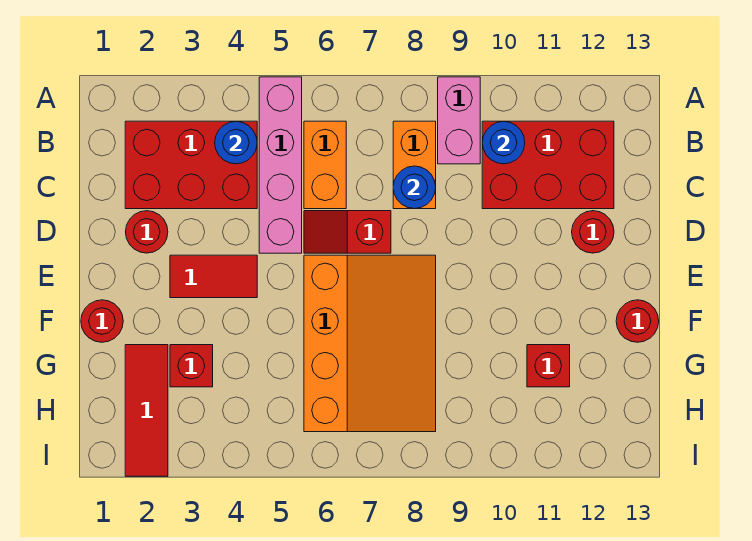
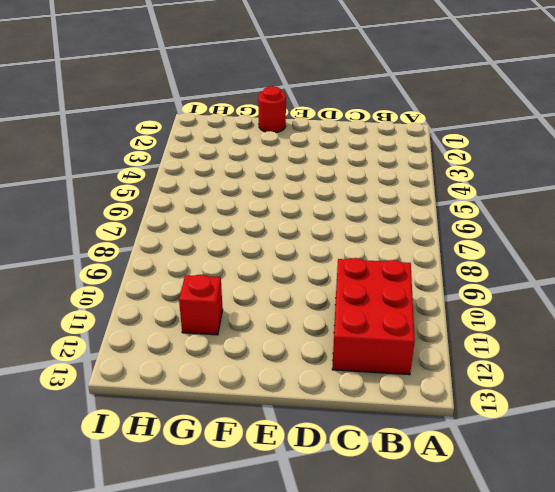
none -> pink brick A5:D5 level 1
none -> pink brick A9:B9 level 1
none -> red brick B2:C4 level 1

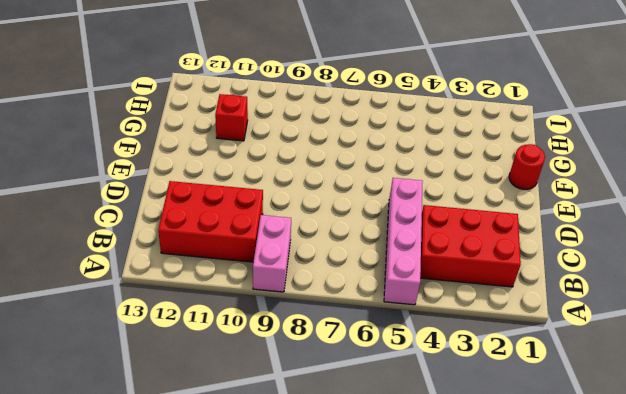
none -> orange brick B6:C6 level 1
none -> orange brick B8:C8 level 1
none -> red round brick D2 level 1

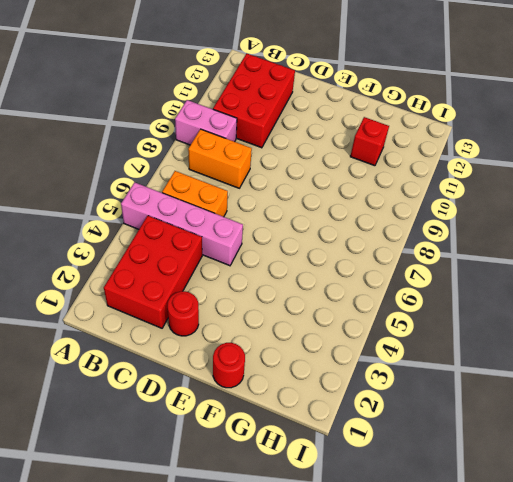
none -> red slope D6:D7 level 1 top 7
none -> red round brick D12 level 1
none -> red tile E3:E4 level 1

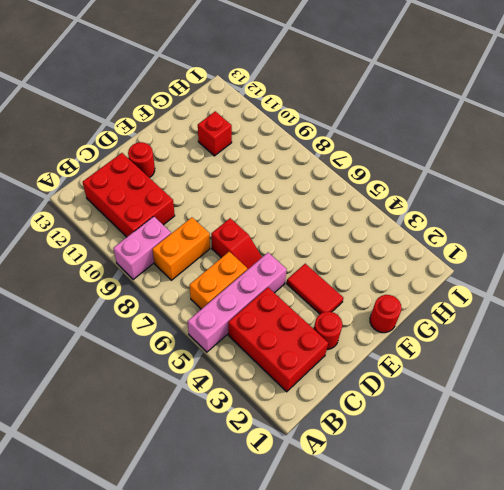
none -> orange slope E6:H8 level 1 top 6
none -> red round brick F13 level 1
none -> red tile G2:I2 level 1

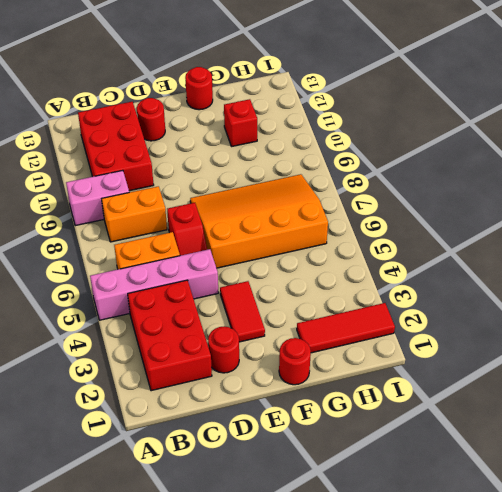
none -> red brick G3 level 1
none -> blue round brick B4 level 2
none -> blue round brick B10 level 2

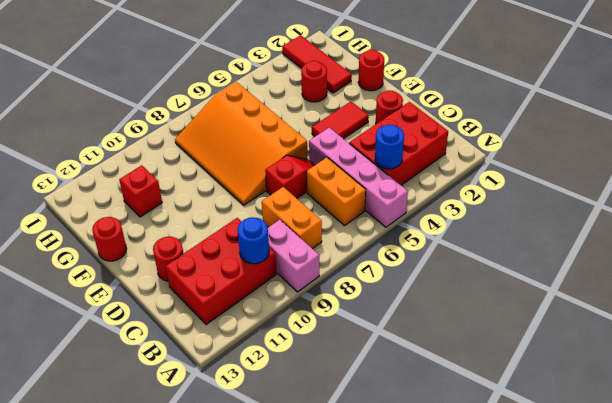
red round brick G3 level 1 -> red brick G3 level 1
none -> blue round brick C8 level 2

